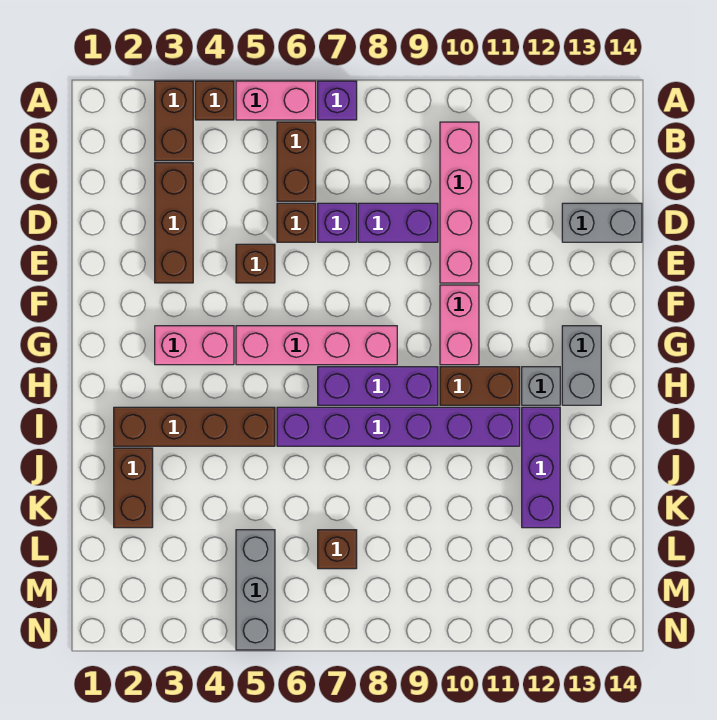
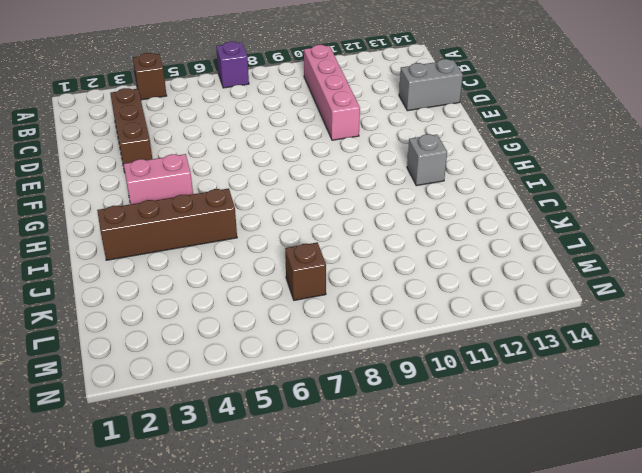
none -> brown brick A3:B3 level 1
none -> pink brick A5:A6 level 1
none -> brown brick B6:C6 level 1

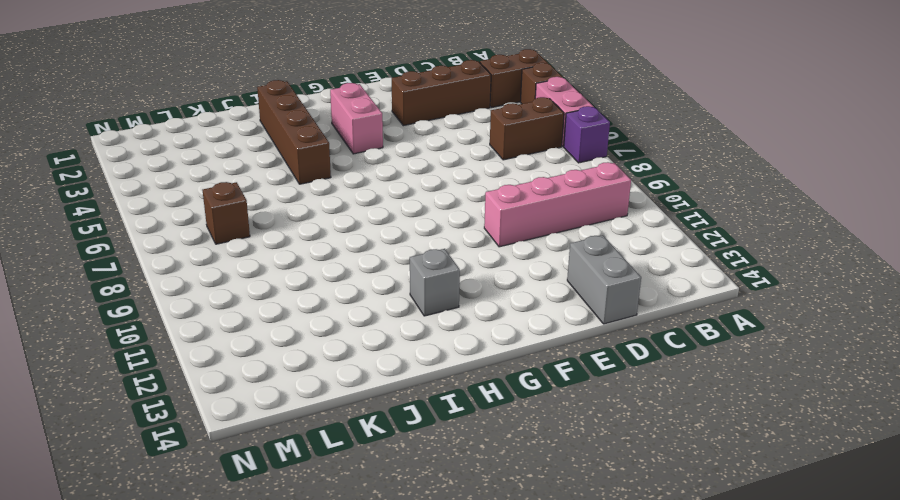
none -> brown brick D6 level 1
none -> purple brick D7 level 1
none -> purple brick D8:D9 level 1

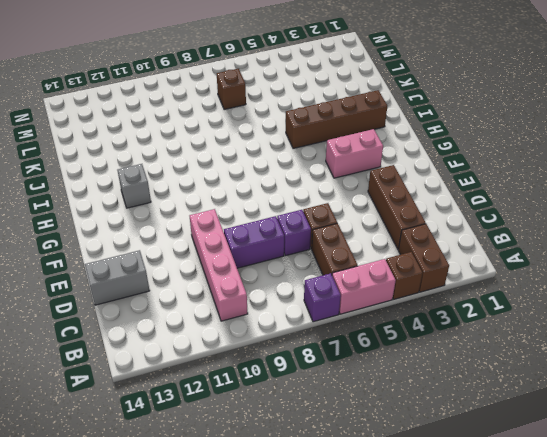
none -> brown brick E5 level 1
none -> pink brick F10:G10 level 1
none -> pink brick G5:G8 level 1

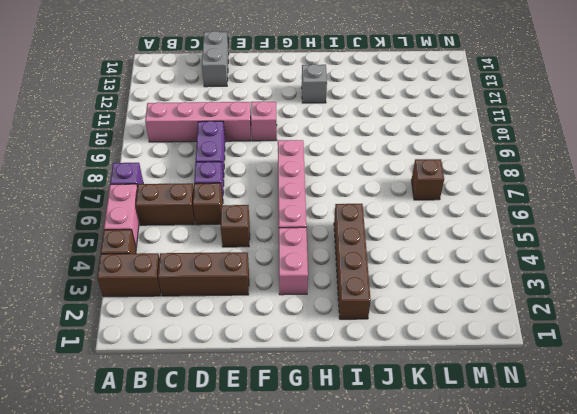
pink brick F10 level 1 -> pink brick F10:G10 level 1
none -> grey brick G13:H13 level 1
none -> purple brick H7:H9 level 1
none -> brown brick H10:H11 level 1

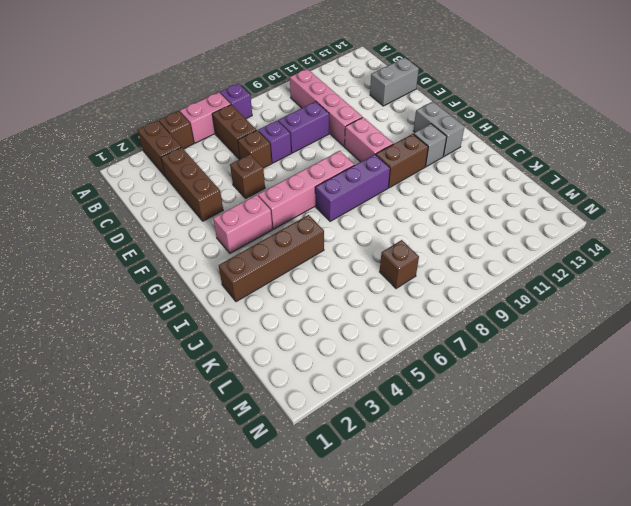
none -> purple brick I6:I11 level 1
none -> purple brick I12:K12 level 1
none -> brown brick J2:K2 level 1

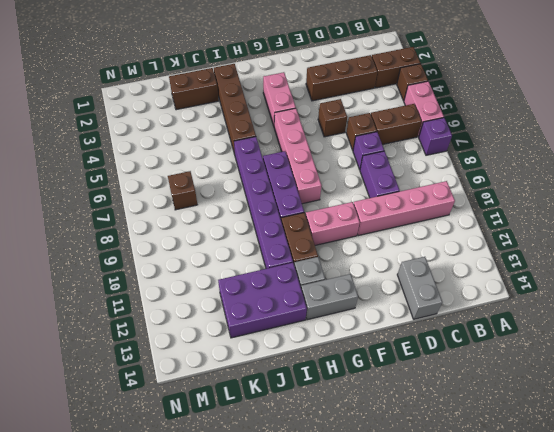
purple brick I12:K13 level 1 -> purple brick I12:K12 level 1
none -> grey brick L5:N5 level 1

